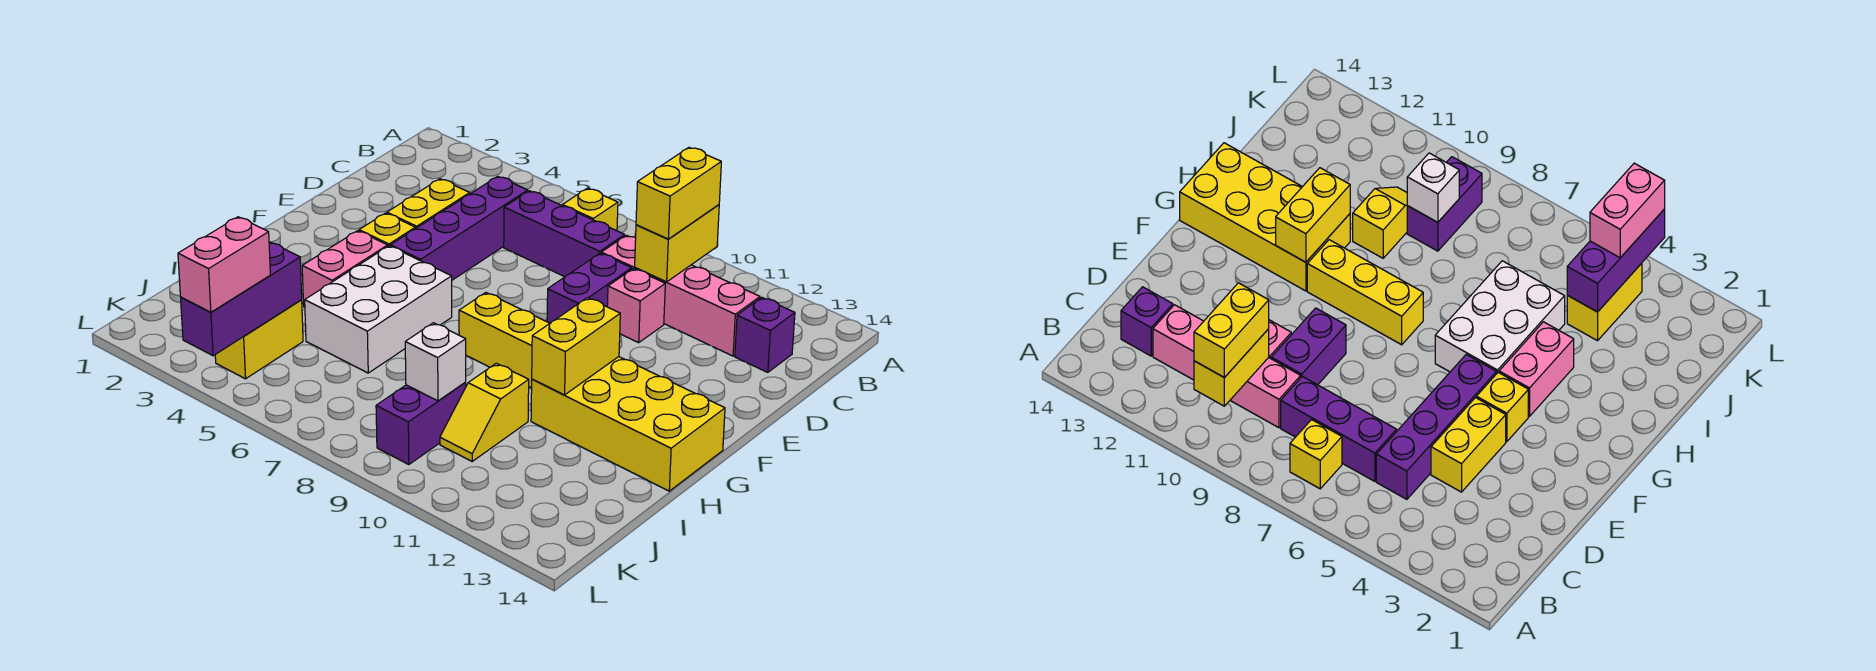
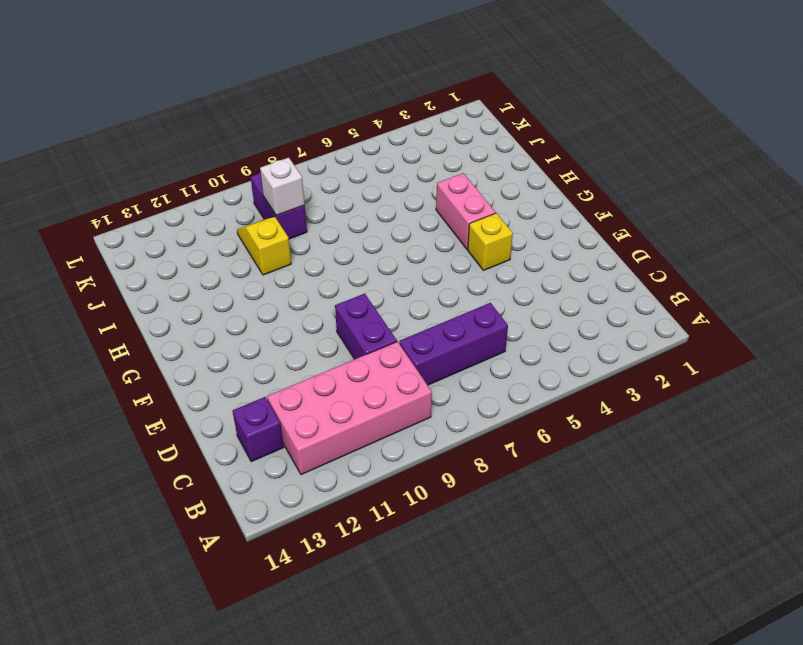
pink brick B9:C12 level 1 -> pink brick C9:C12 level 1
none -> yellow brick B7 level 1
none -> purple brick C5:F5 level 1
none -> yellow brick D4:E4 level 1

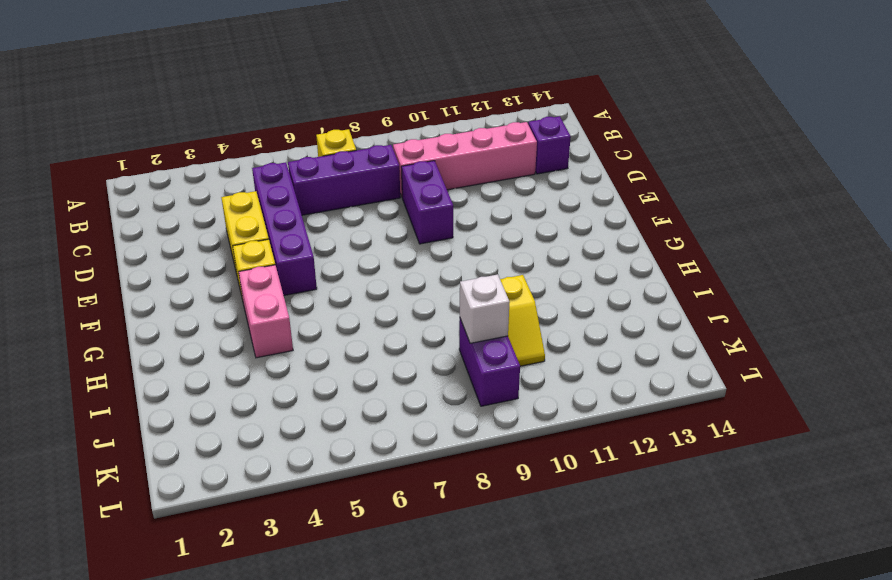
none -> pink brick D10 level 1
none -> white brick G5:I6 level 1
none -> yellow brick G8:G10 level 1

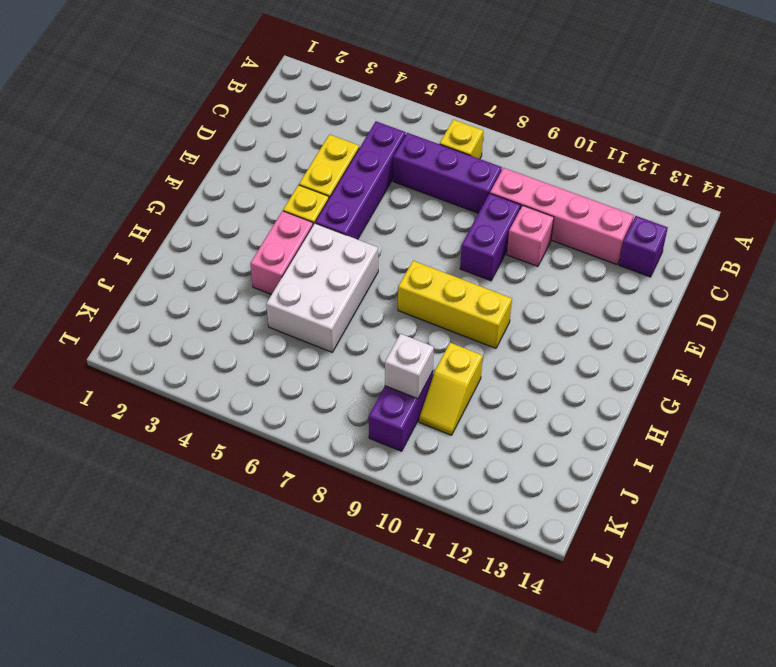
none -> yellow brick G11:H14 level 1
none -> yellow brick J4:K4 level 1
none -> yellow brick B10:C10 level 2

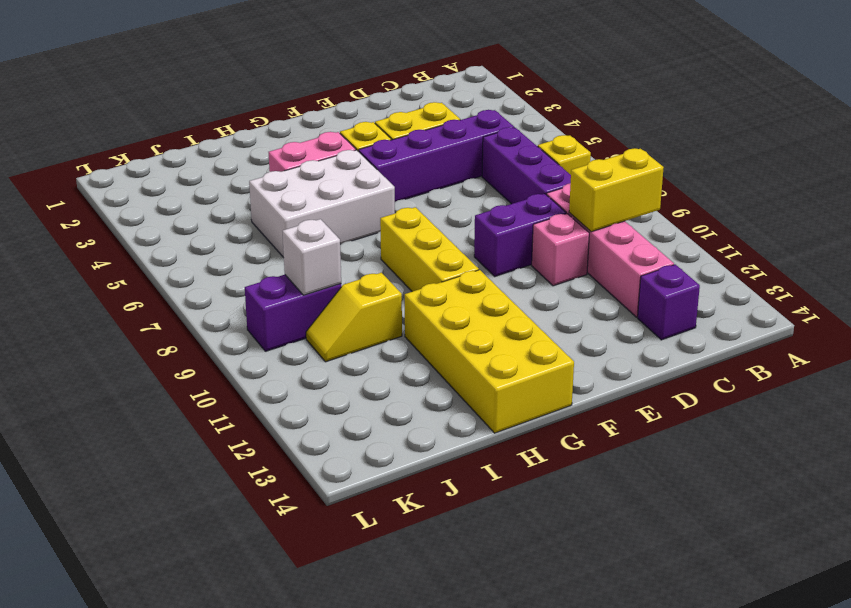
none -> yellow brick J4:K4 level 1
none -> yellow brick G11:H11 level 2
none -> purple brick J4:L4 level 2

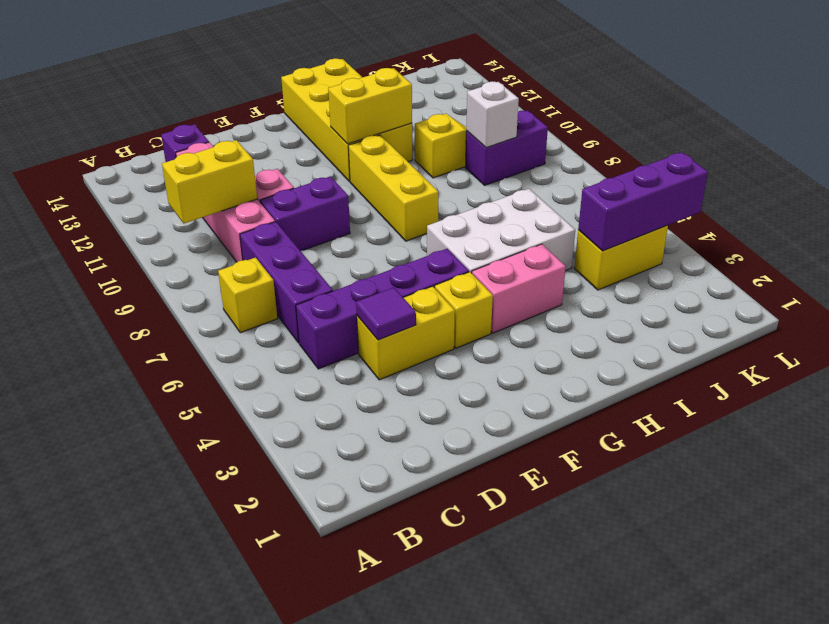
purple tile D4 level 2 -> none
none -> yellow brick B10:C10 level 3
none -> pink brick K4:L4 level 3

